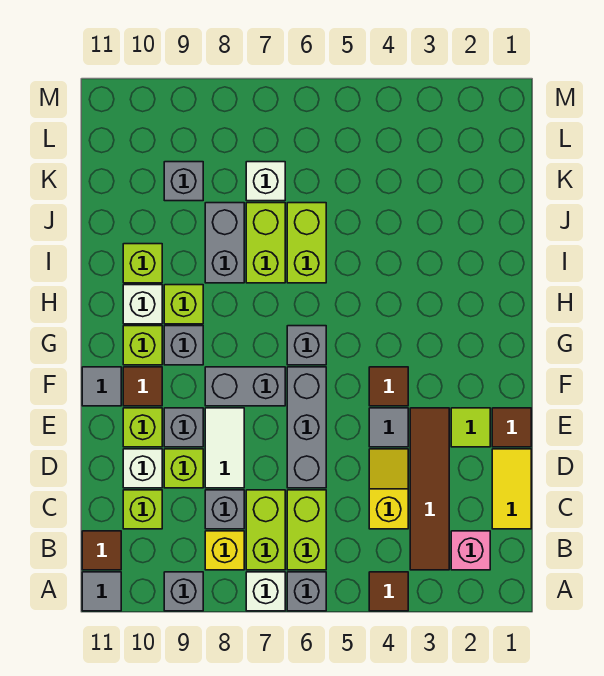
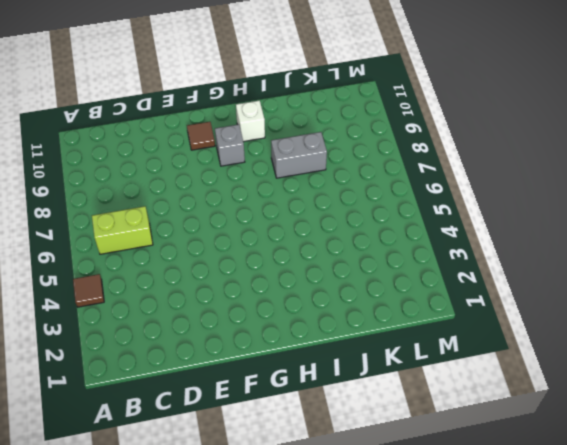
none -> grey brick A6 level 1
none -> white brick A7 level 1
none -> grey brick A9 level 1
none -> grey tile A11 level 1

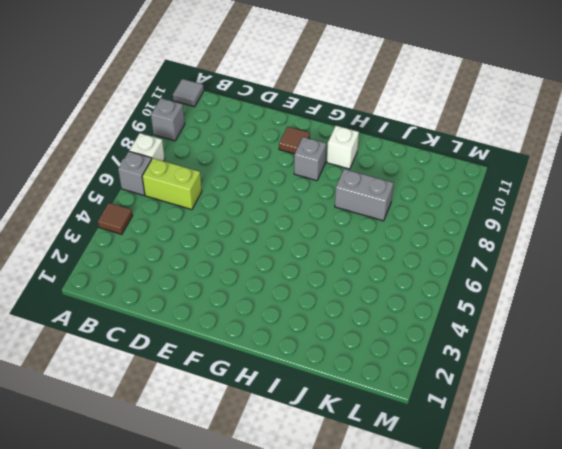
none -> pink brick B2 level 1
none -> brown tile B3:E3 level 1
none -> lime brick B7:C7 level 1
none -> yellow brick B8 level 1

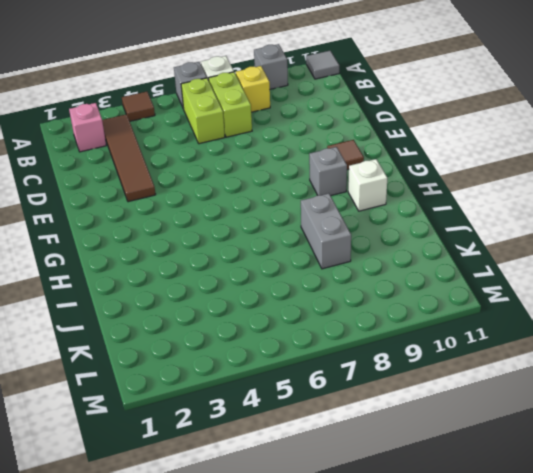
none -> brown tile B11 level 1
none -> yellow tile C1:D1 level 1
none -> yellow slope C4:D4 level 1 top C
none -> grey brick C8 level 1

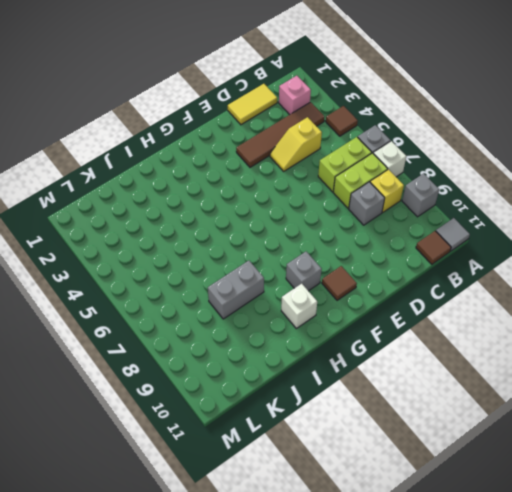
none -> lime brick C10 level 1
none -> grey brick D6:F6 level 1
none -> white tile D8:E8 level 1
none -> lime brick D9 level 1

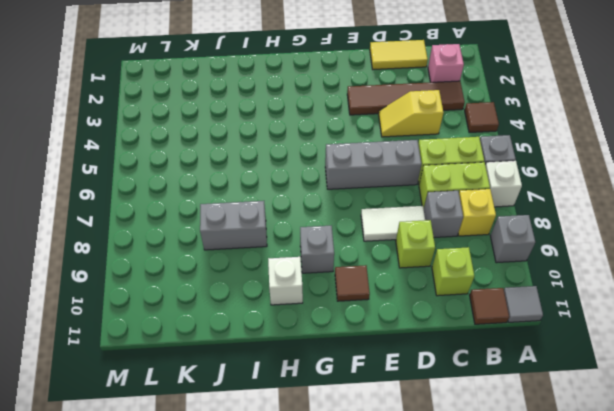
none -> white brick D10 level 1
none -> brown tile E1 level 1
none -> lime tile E2 level 1
none -> grey tile E4 level 1

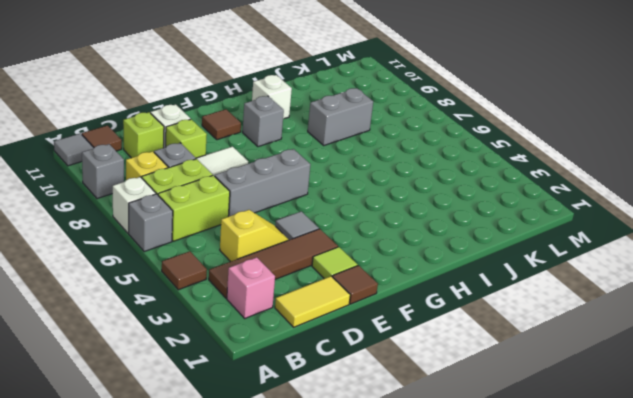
none -> grey brick E9 level 1
none -> lime brick E10 level 1
none -> brown tile F4 level 1
none -> grey brick F7:F8 level 1

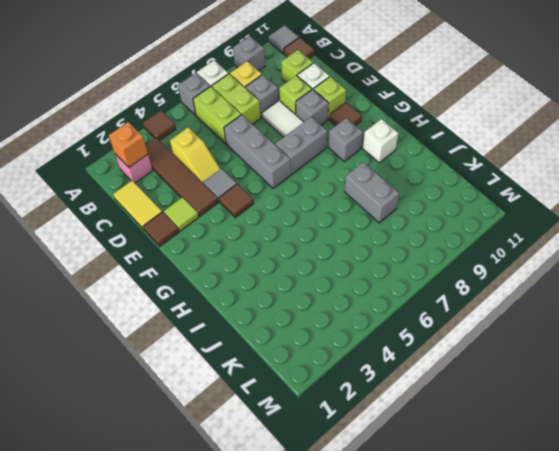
orange brick B2 level 2 -> none
none -> grey tile F11 level 1
none -> grey brick G6 level 1
none -> lime brick G10 level 1
none -> lime brick H9 level 1

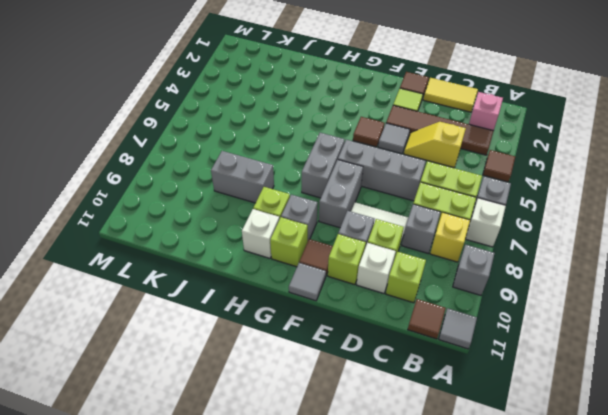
grey brick G6:G7 level 1 -> grey brick G6 level 1
none -> lime brick I6:J6 level 1
none -> lime brick I7:J7 level 1
none -> lime brick I10 level 1
none -> white brick K7 level 1

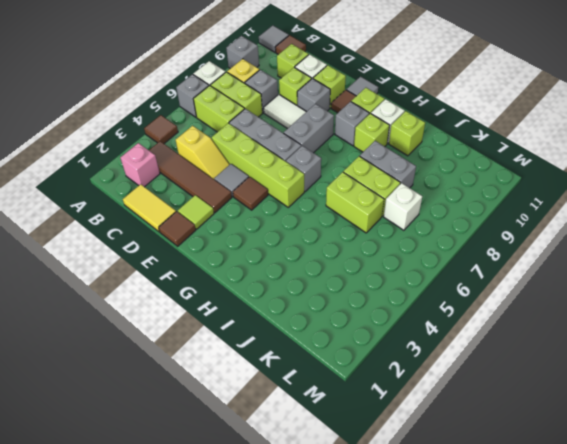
lime brick D5:G5 level 1 -> none
none -> grey brick K9 level 1

